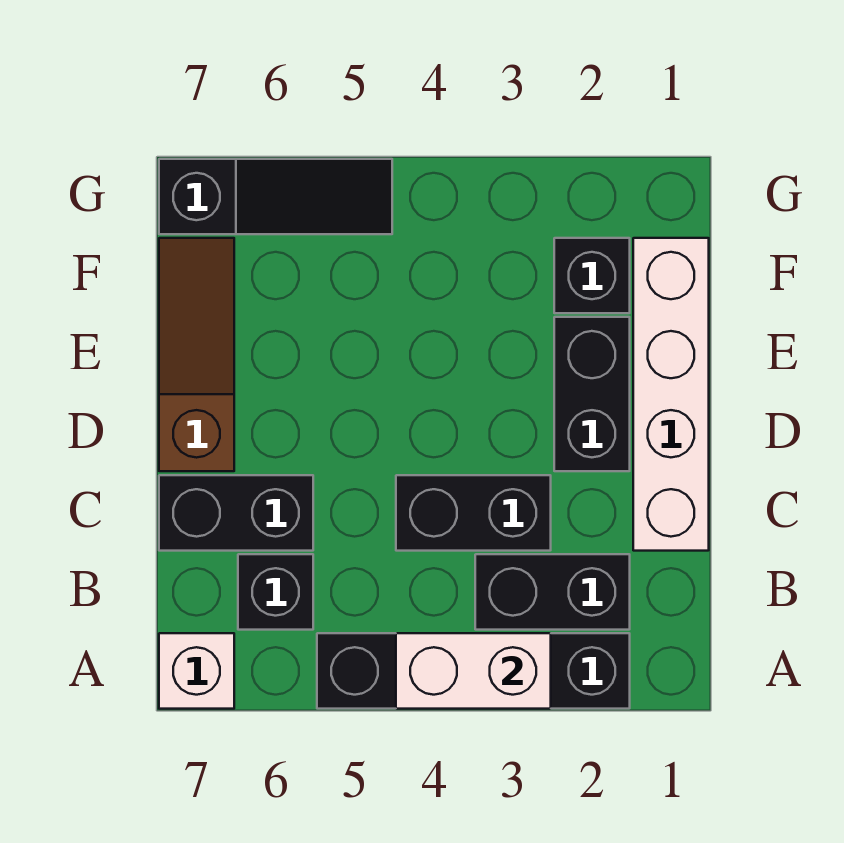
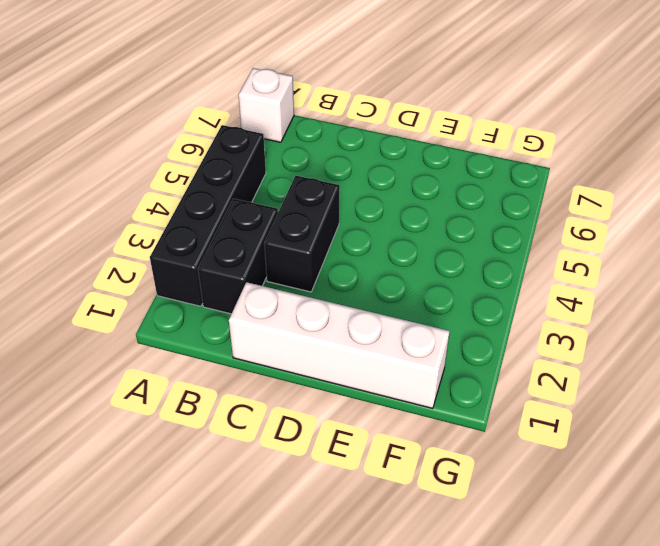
none -> black brick B6 level 1
none -> black brick C6:C7 level 1
none -> black brick D2:E2 level 1

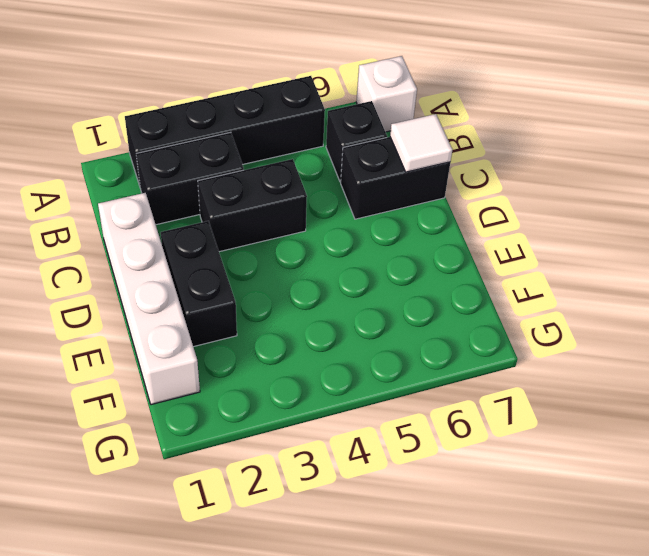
white tile C7 level 2 -> none
none -> brown slope D7:F7 level 1 top D
none -> black brick F2 level 1
none -> black slope G5:G7 level 1 top 7

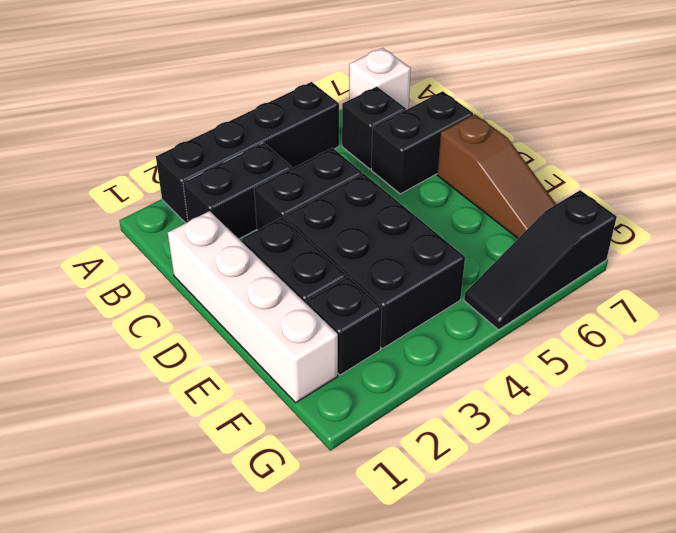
black brick D3:F4 level 1 -> none
none -> white brick A3:A4 level 2

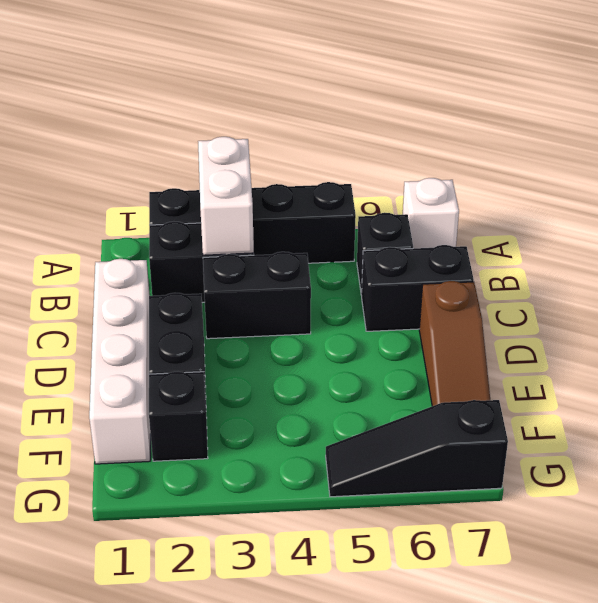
white brick A3:B3 level 2 -> white brick A3:A4 level 2

